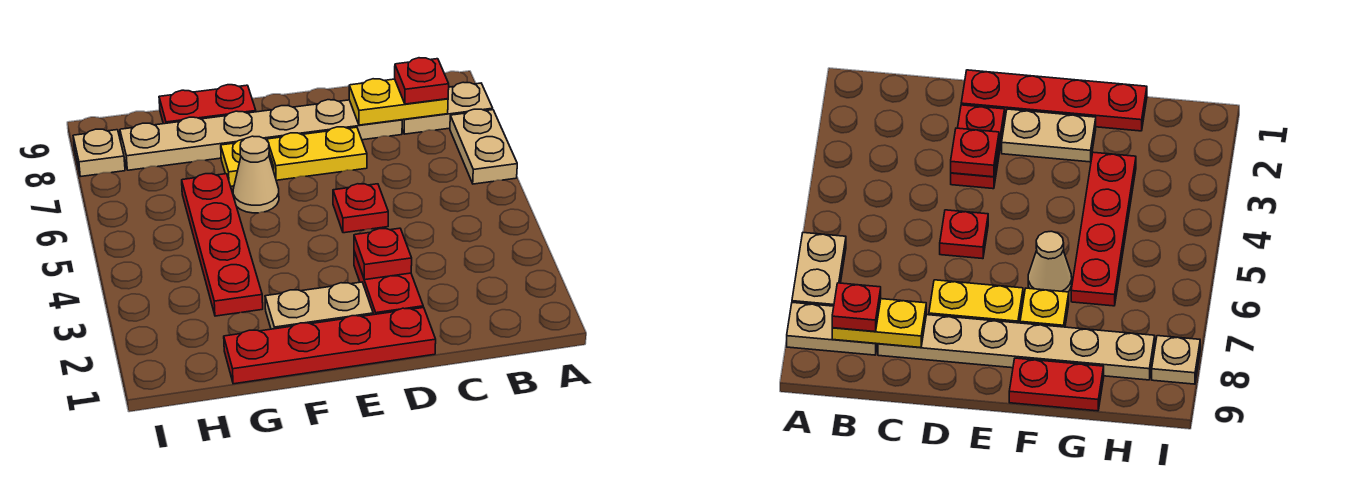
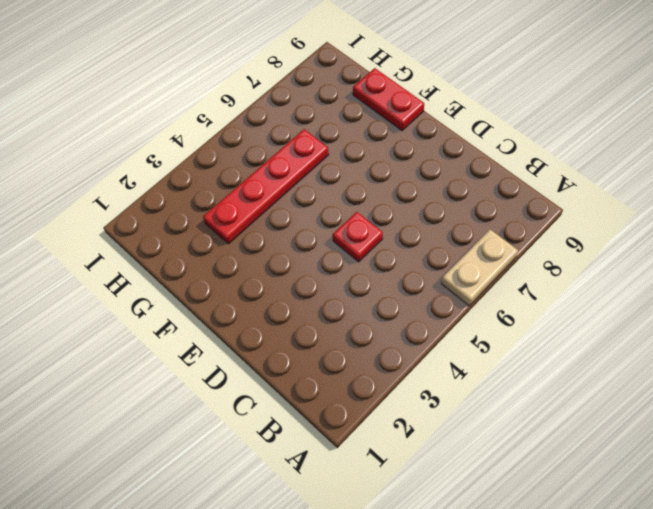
none -> tan plate A8:B8 level 1
none -> tan plate C8:H8 level 1
none -> red plate D1:G1 level 1

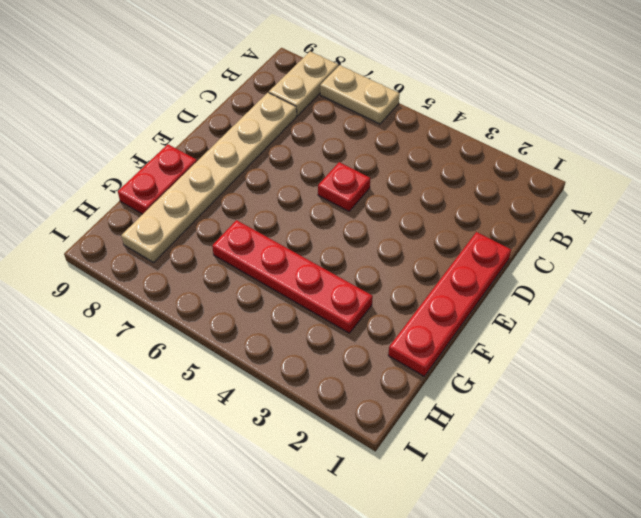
none -> red plate D2:D3 level 1
none -> yellow plate D7:E7 level 1
none -> tan plate E2:F2 level 1

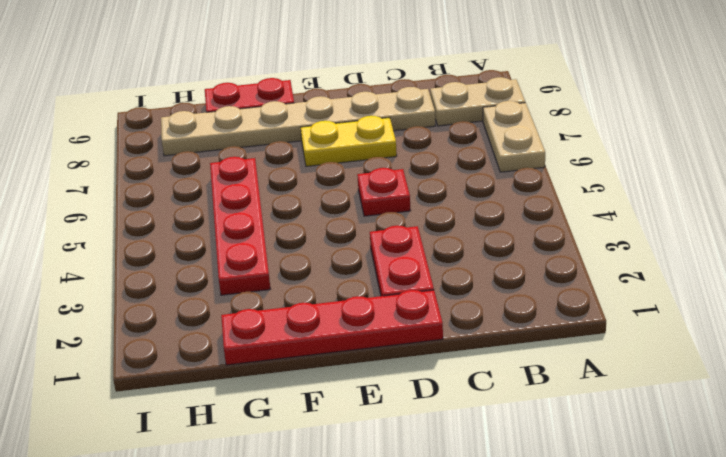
none -> tan plate E2:F2 level 1
none -> tan cone F6 level 1
none -> yellow plate F7 level 1

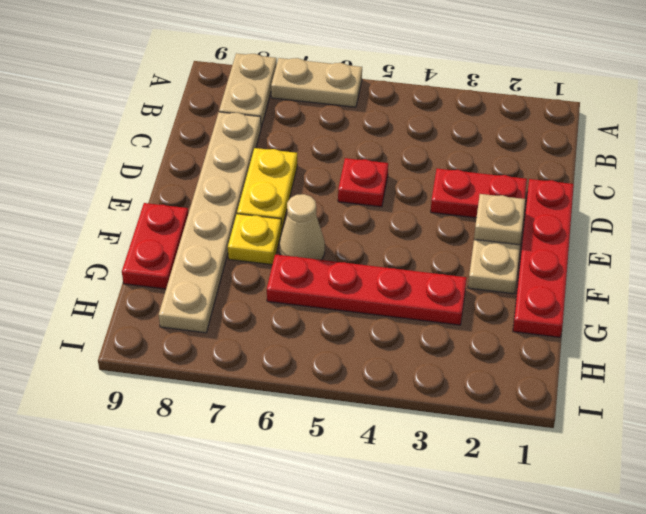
tan plate E2 level 2 -> tan plate I8 level 1
none -> yellow plate B8:C8 level 2
none -> red plate D3 level 2
none -> red plate B8 level 3

